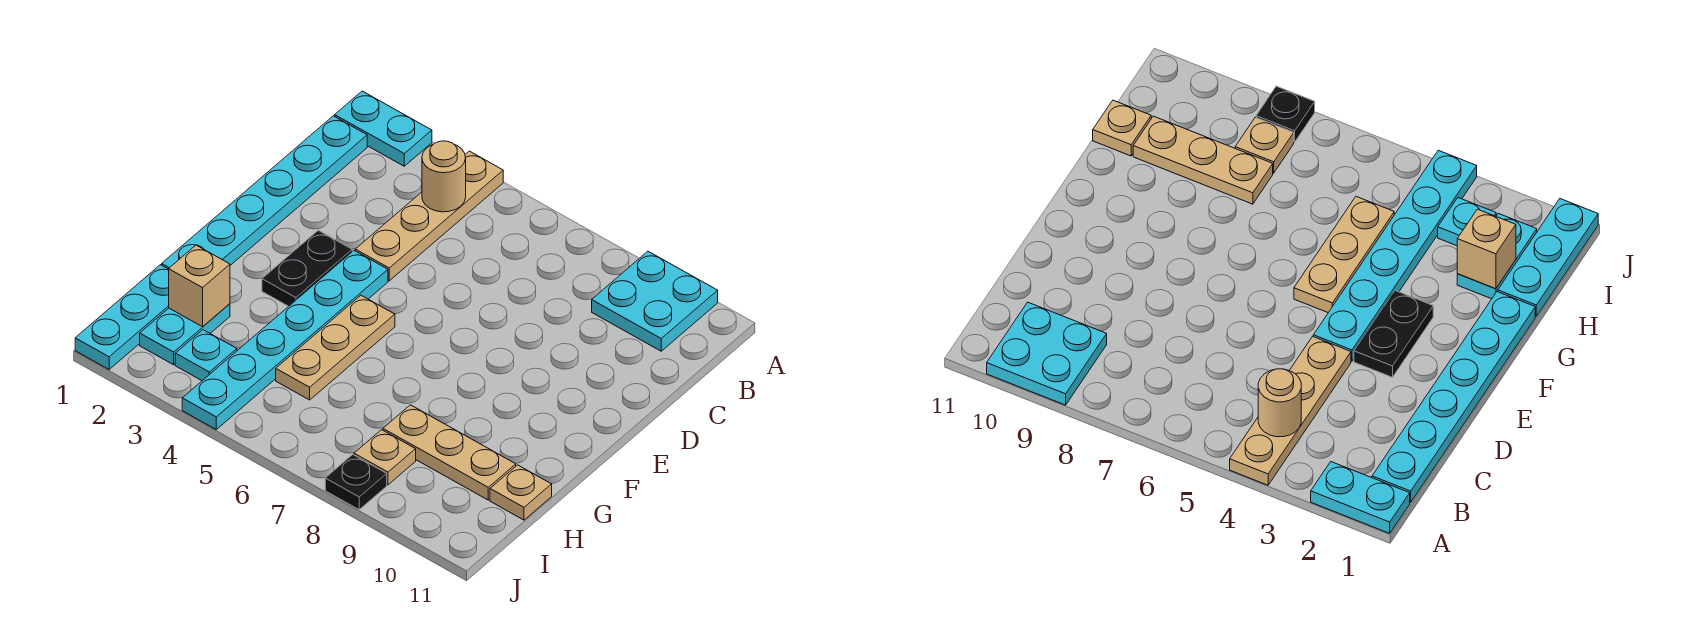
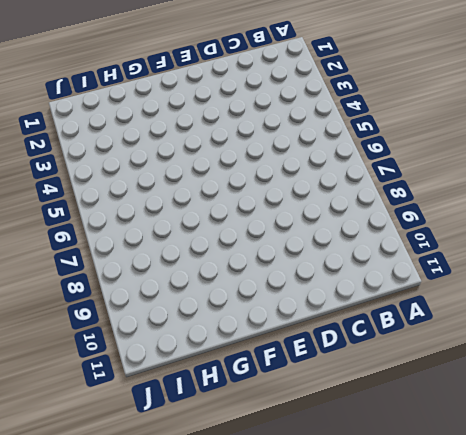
none -> cyan plate A1:A2 level 1
none -> tan plate A4:D4 level 1
none -> cyan plate A9:B10 level 1

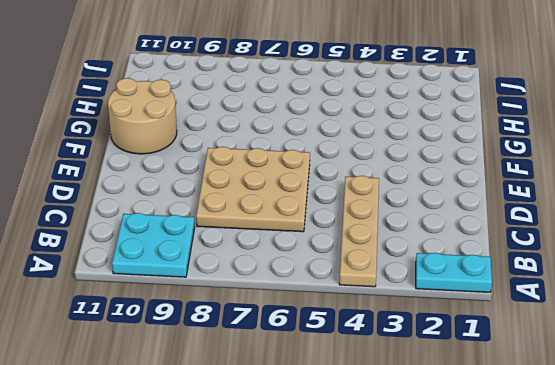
tan plate C6:E8 level 1 -> none
tan round brick F10:G11 level 1 -> none
none -> cyan plate B1:G1 level 1
none -> black plate E3:F3 level 1
none -> cyan plate E4:J4 level 1

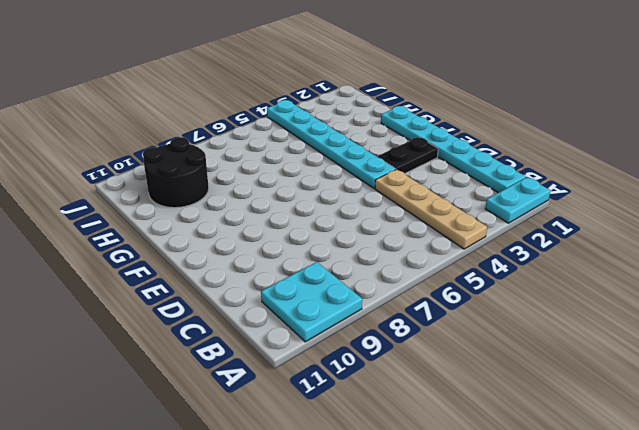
black plate E2:E3 level 1 -> black plate E3:F3 level 1
black round brick H9:I10 level 1 -> tan plate H8:H10 level 1
none -> tan plate F5:H5 level 1
none -> cyan plate H1:J1 level 1
none -> cyan plate H2:I2 level 1

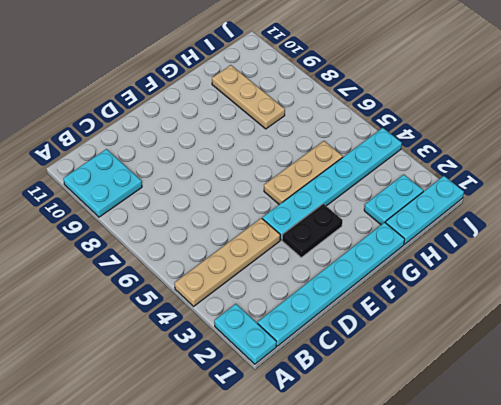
none -> tan plate H11 level 1
none -> cyan plate I3 level 1
none -> tan plate I8 level 1

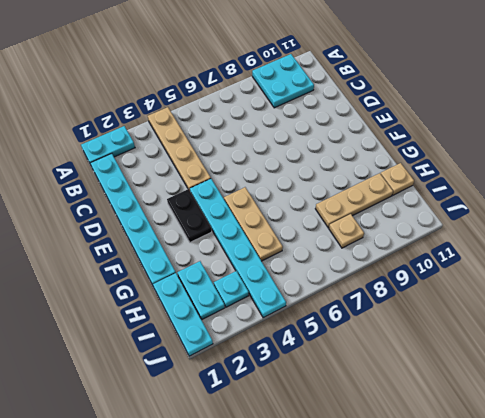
none -> black plate J8 level 1
none -> tan round brick B4 level 2
none -> tan brick H2 level 2

